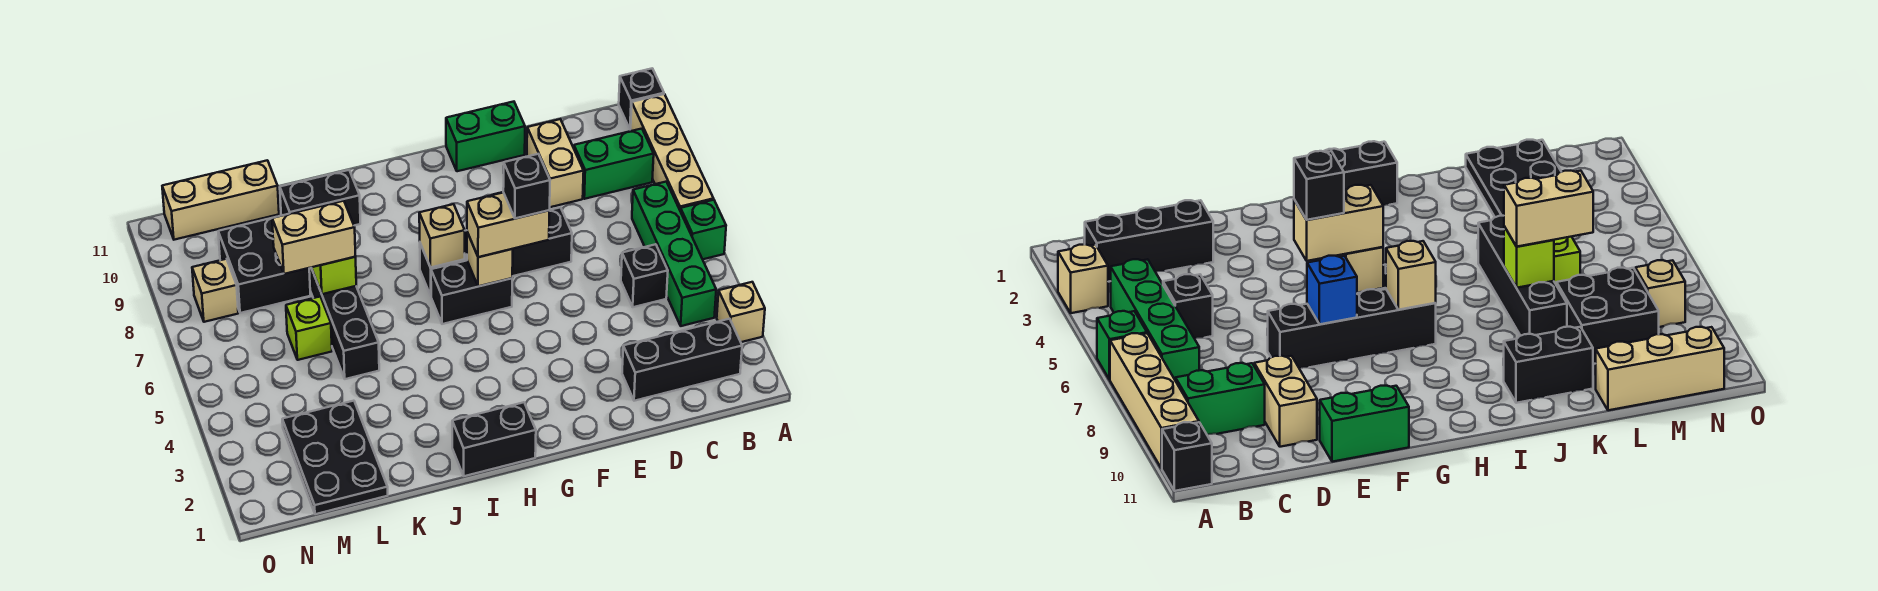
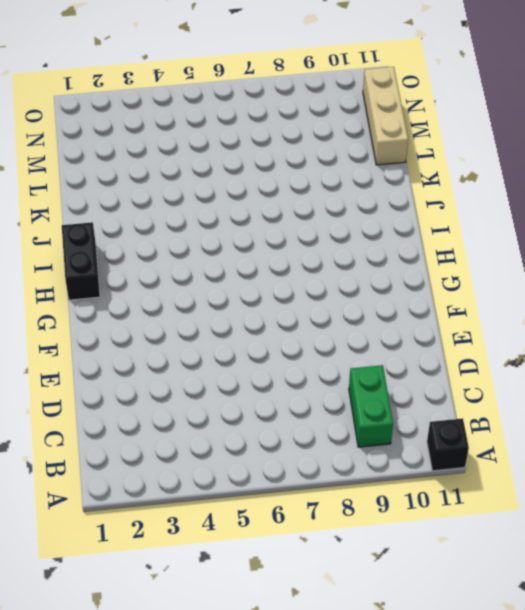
none -> tan brick A3 level 1
none -> green brick A6 level 1
none -> tan brick A7:A10 level 1

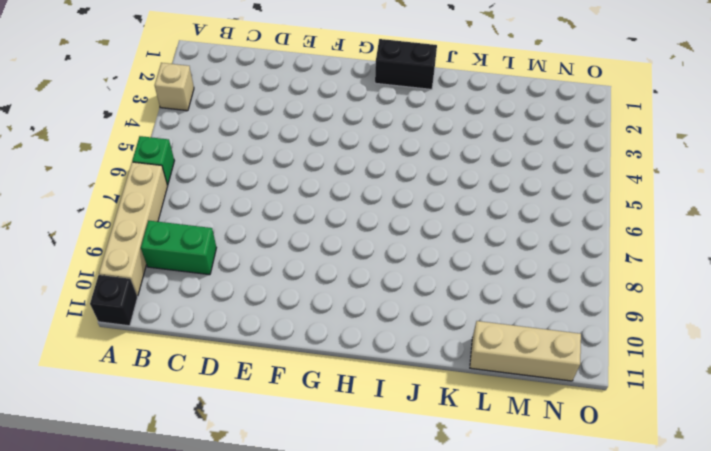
none -> black brick B2:D2 level 1
none -> green brick B4:B7 level 1
none -> black brick C5 level 1

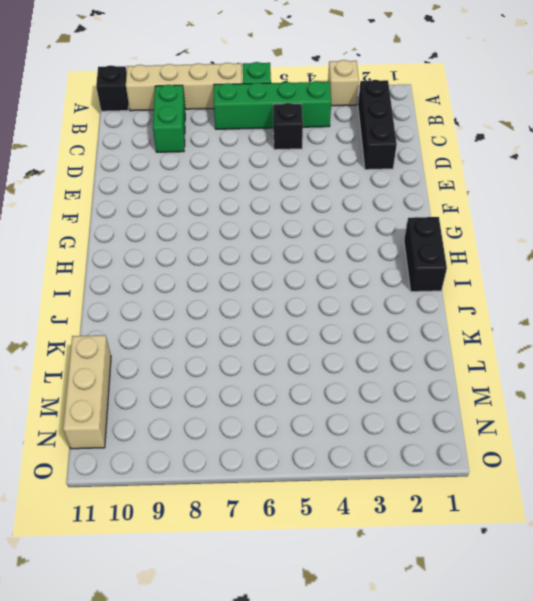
none -> tan brick D9:D10 level 1
none -> black brick E7:H7 level 1
none -> green brick E11:F11 level 1

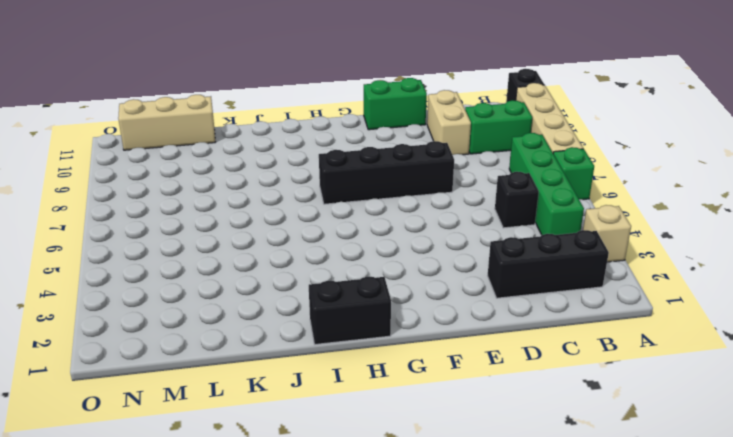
none -> black brick G6:H6 level 1
none -> black brick J10:K10 level 1
none -> black brick K5:K8 level 1

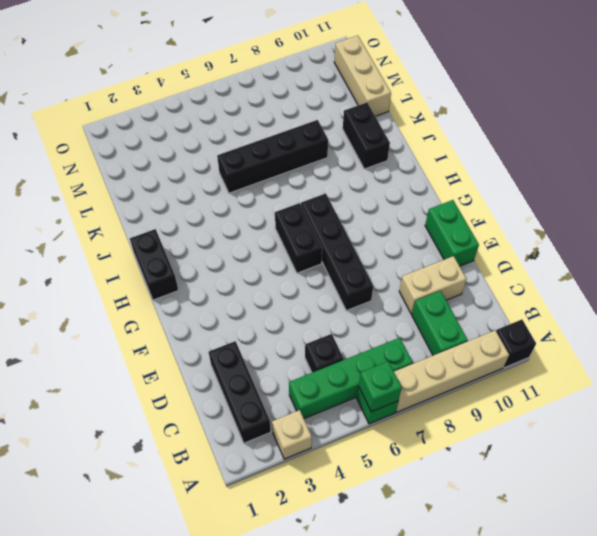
green brick A6 level 2 -> none
none -> black plate L1:M3 level 1
none -> lime brick L6 level 1
none -> black brick L8:M9 level 1

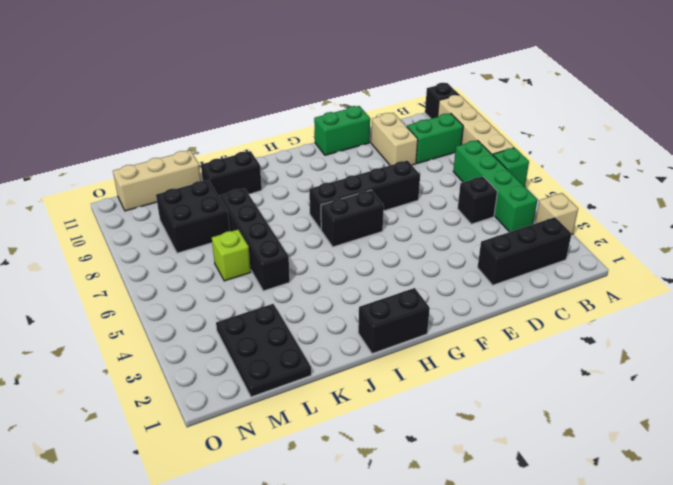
none -> tan brick N8 level 1
none -> blue brick F7 level 2
none -> tan brick G6 level 2

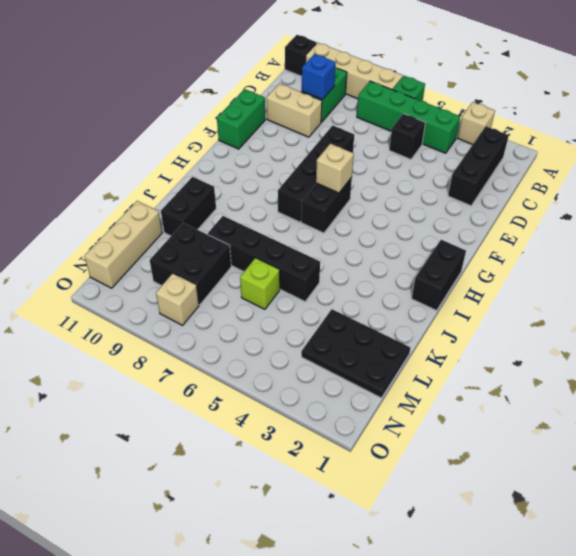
blue brick C9 level 2 -> blue brick F7 level 2
none -> tan brick H7 level 2
none -> lime brick K7 level 2
none -> tan brick F6:G6 level 3

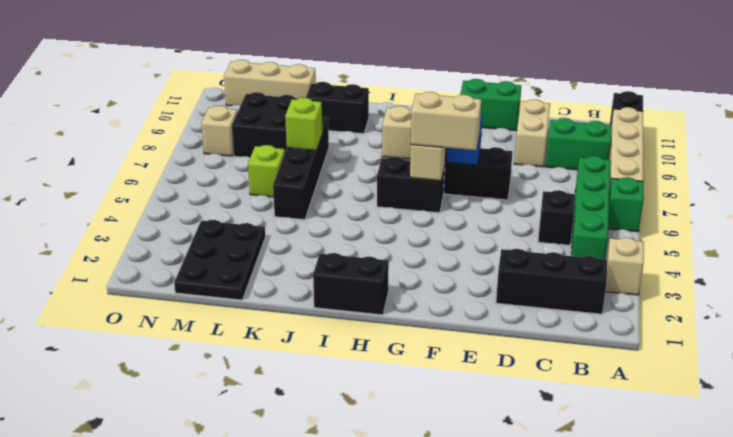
none -> tan brick K7:L7 level 3
none -> black brick F6 level 4

